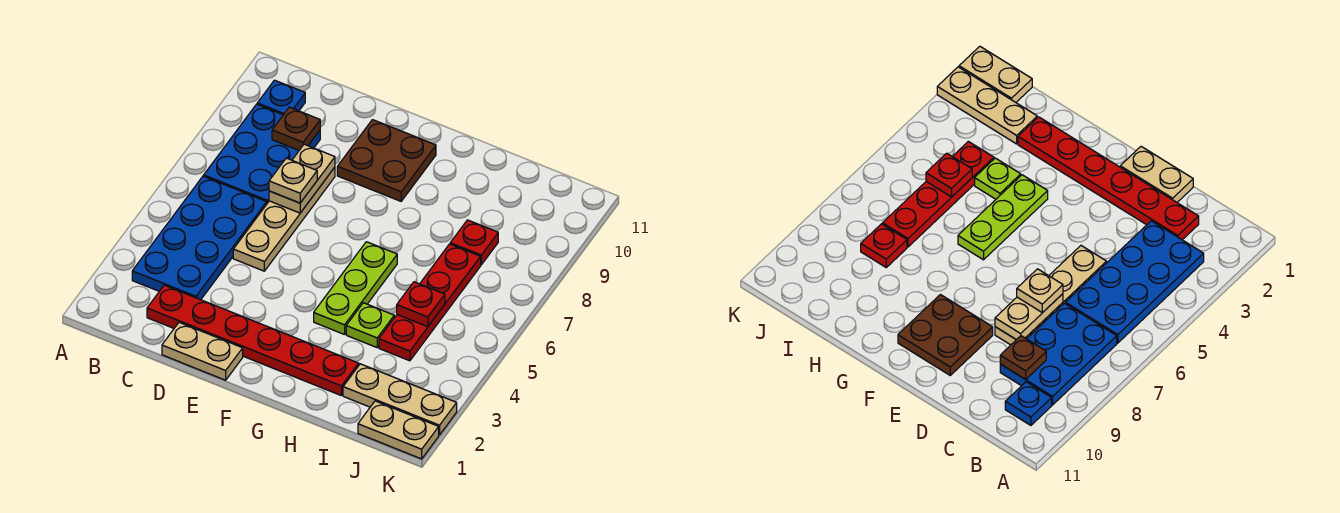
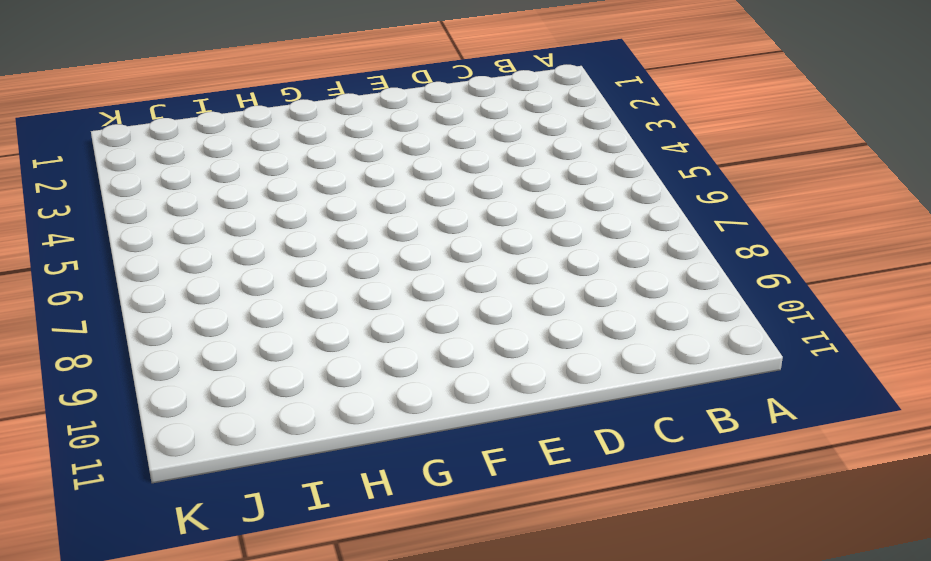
none -> blue plate B3:C6 level 1
none -> blue plate B7:C9 level 1
none -> blue plate B10 level 1

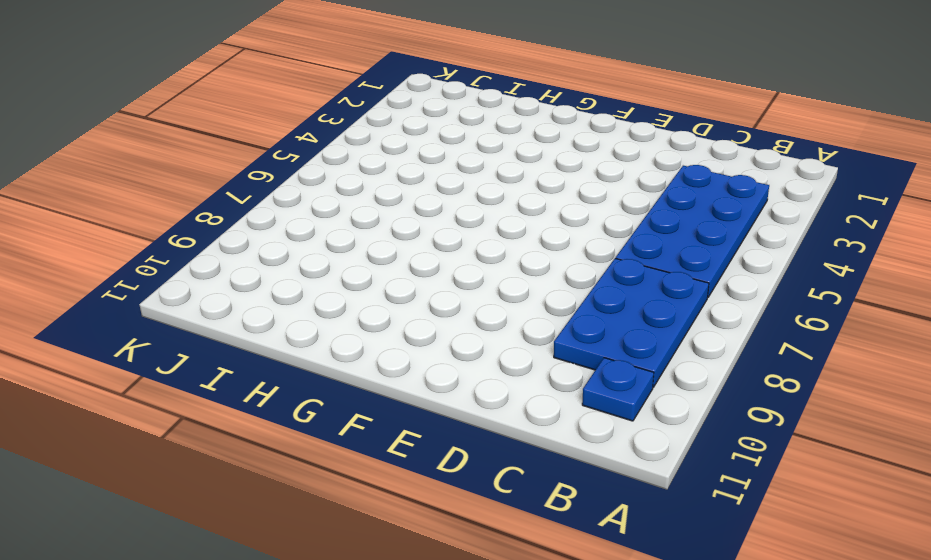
none -> red plate C2:H2 level 1
none -> tan plate D1:E1 level 1
none -> tan plate D5:D8 level 1

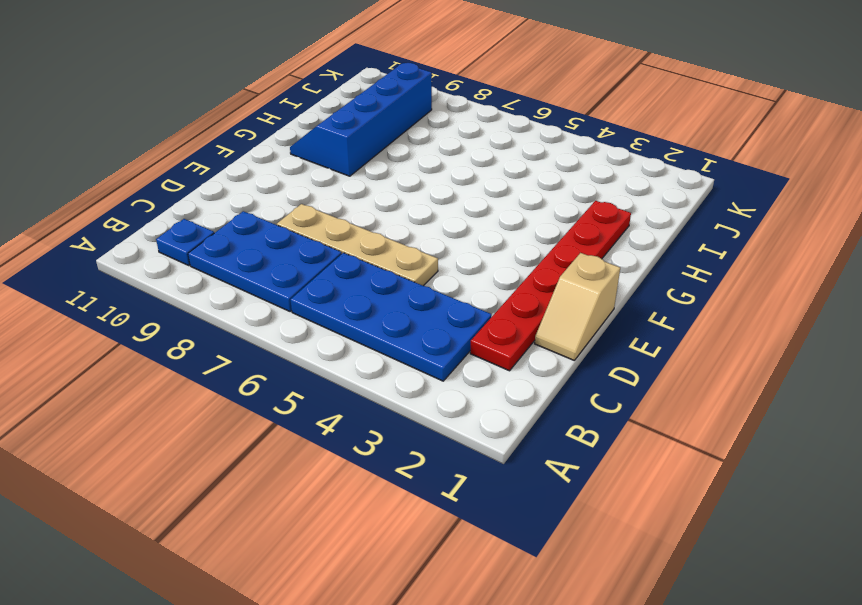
tan slope D1:E1 level 1 top E -> tan plate D1:E1 level 1
blue slope G9:J10 level 1 top 9 -> none
none -> brown plate E9:F10 level 1
none -> lime plate G4:G6 level 1
none -> lime plate H4 level 1

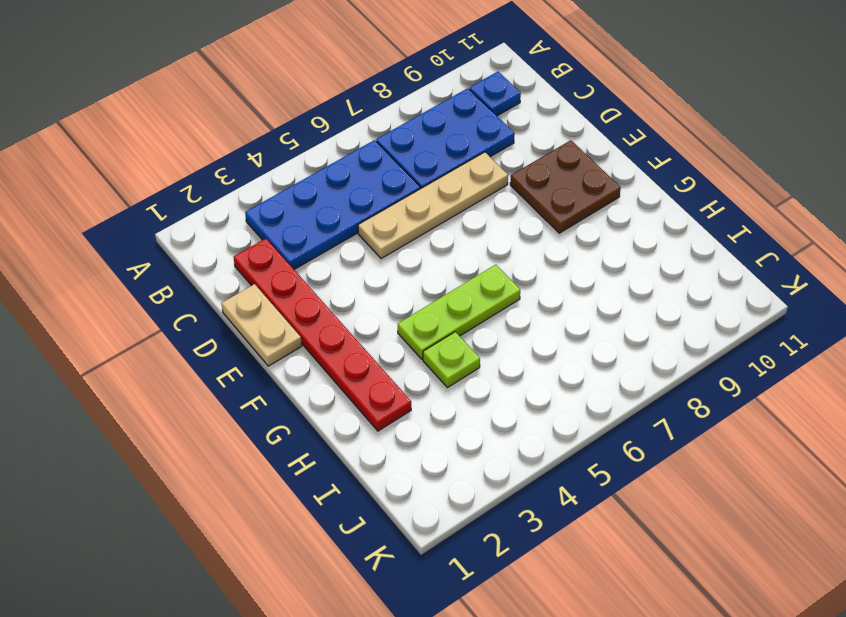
none -> tan plate I2:K2 level 1
none -> red plate I4:I7 level 1
none -> red plate I8 level 1

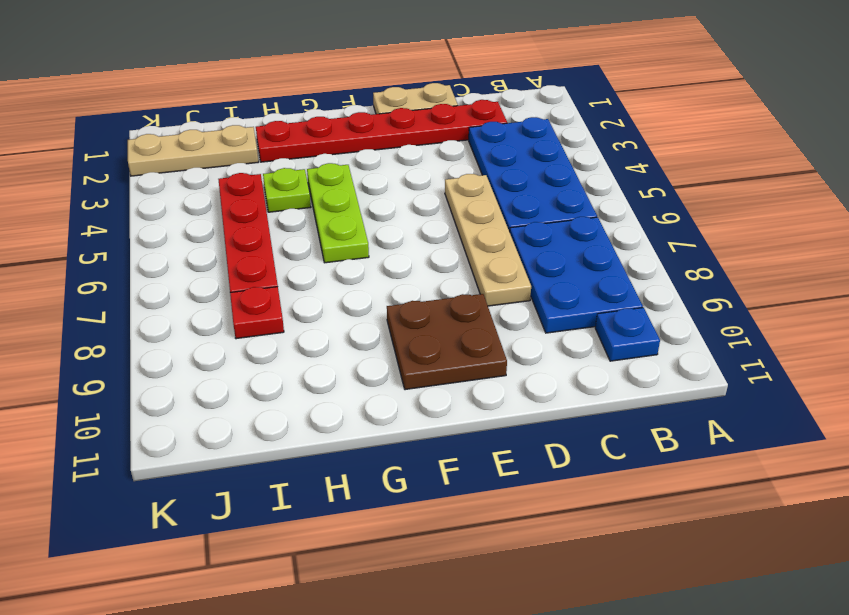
none -> tan plate J1:K1 level 1
none -> brown plate C9 level 2
none -> tan plate D7:D8 level 2

